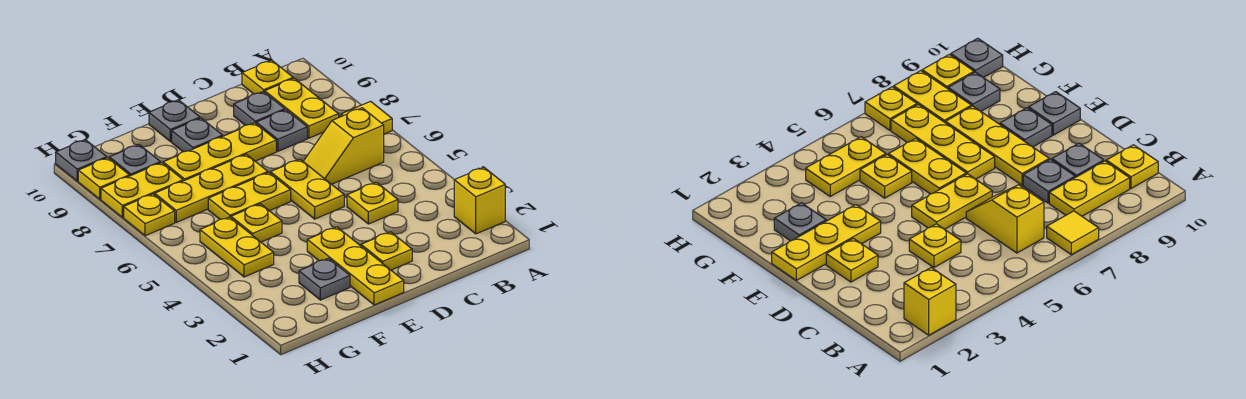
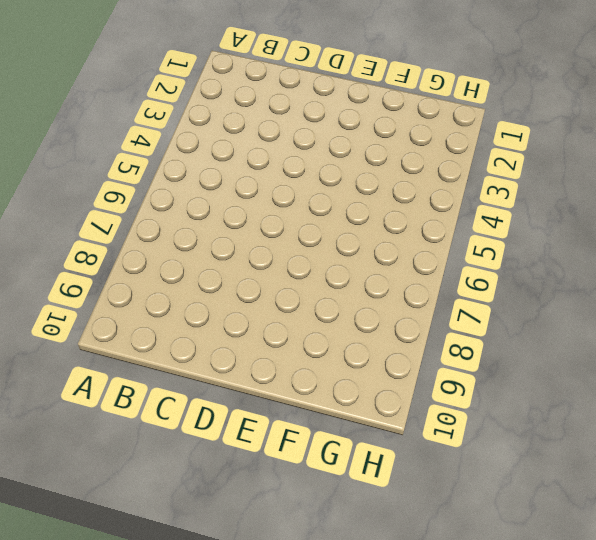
none -> yellow brick A2 level 1
none -> yellow tile A7 level 1
none -> yellow slope B6:C6 level 1 top B

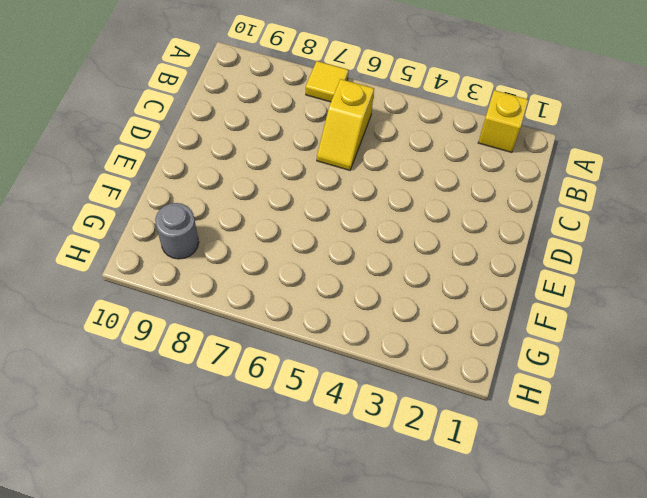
grey round brick G9 level 1 -> grey plate G9 level 1
none -> yellow plate B8:B9 level 1
none -> yellow plate B10 level 1
none -> yellow plate C4 level 1

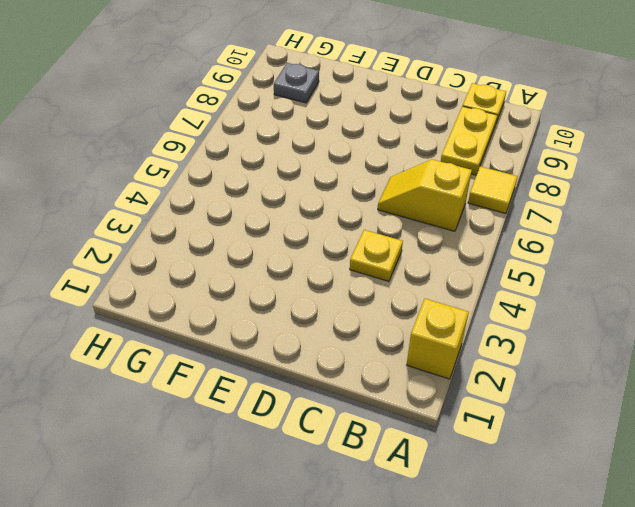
none -> grey plate C8 level 1
none -> grey plate C9 level 1
none -> yellow plate D2 level 1

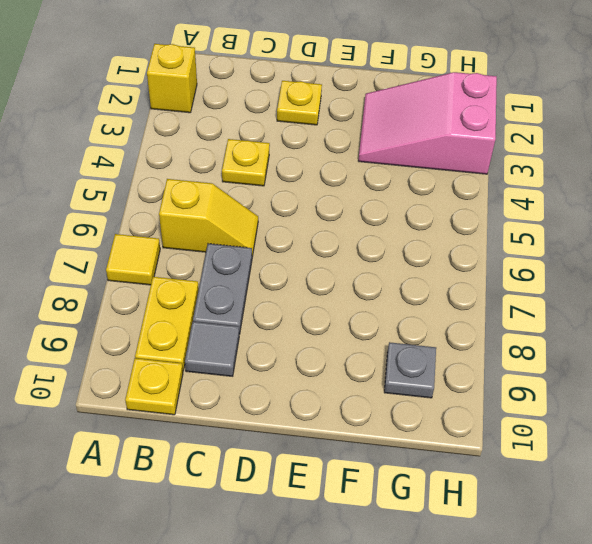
grey plate C7:C8 level 1 -> grey plate C8 level 1
grey tile C9 level 1 -> grey plate C9 level 1
pink slope F2:H3 level 1 top H -> grey plate F2 level 1
none -> yellow plate D5:D6 level 1
none -> yellow plate D8:F8 level 1
none -> yellow plate E1:E3 level 1

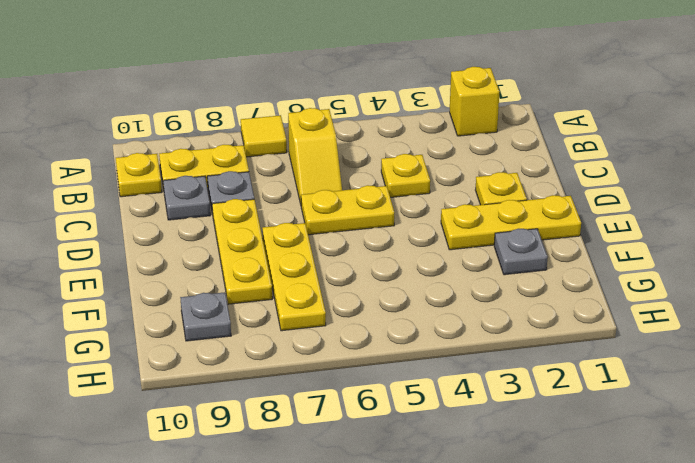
none -> yellow plate E6:F6 level 1
none -> grey plate E9 level 1
none -> grey plate E10 level 1

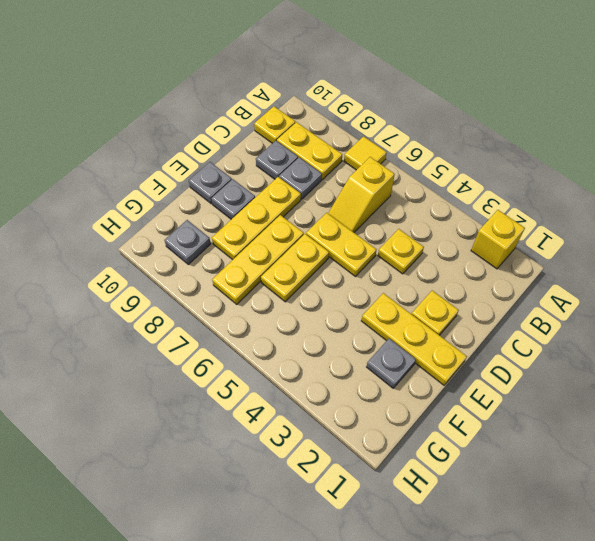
none -> yellow plate F5 level 1
none -> yellow plate G4:G5 level 1
none -> yellow plate G8:H8 level 1

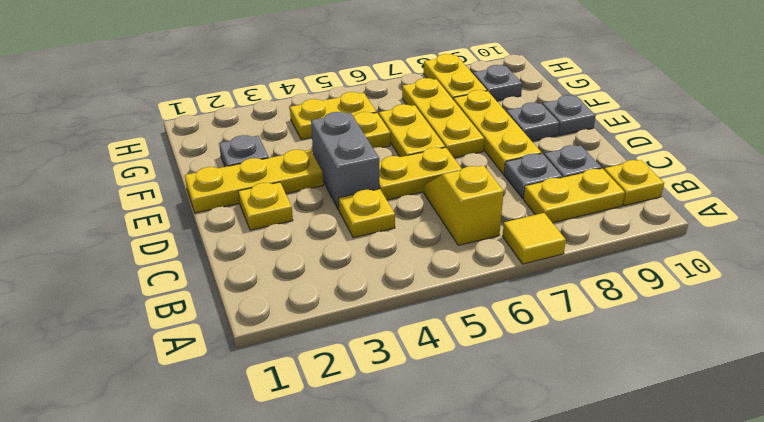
grey brick D4:E4 level 1 -> none
none -> yellow brick A2 level 1
none -> yellow plate H7 level 1
none -> yellow plate H9 level 1

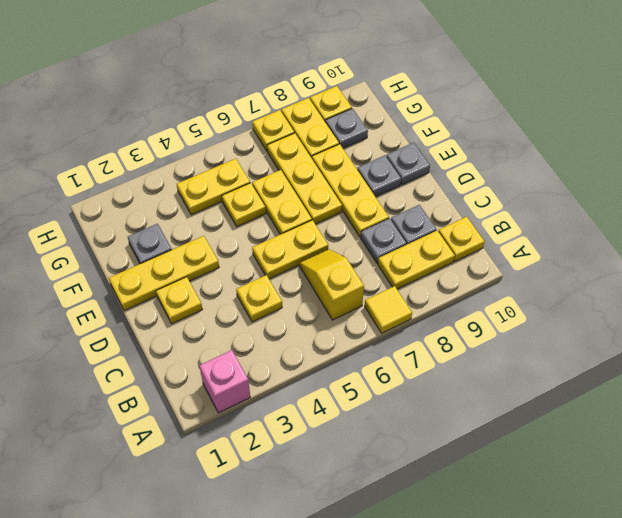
pink brick A2 level 1 -> yellow brick A2 level 1
none -> grey plate H10 level 1

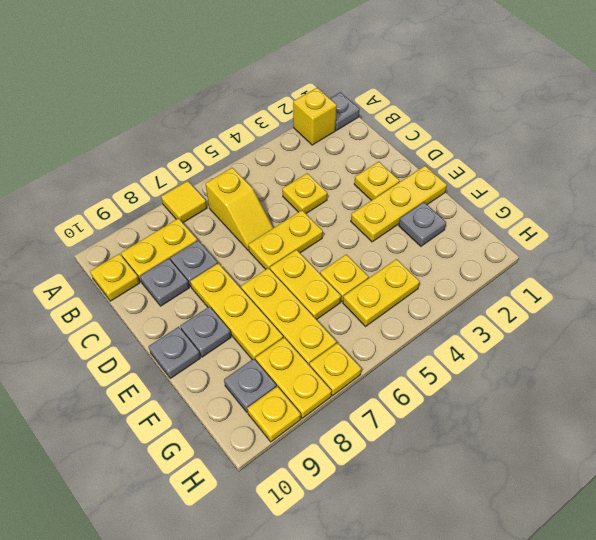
grey plate A1 level 1 -> grey plate H10 level 1

